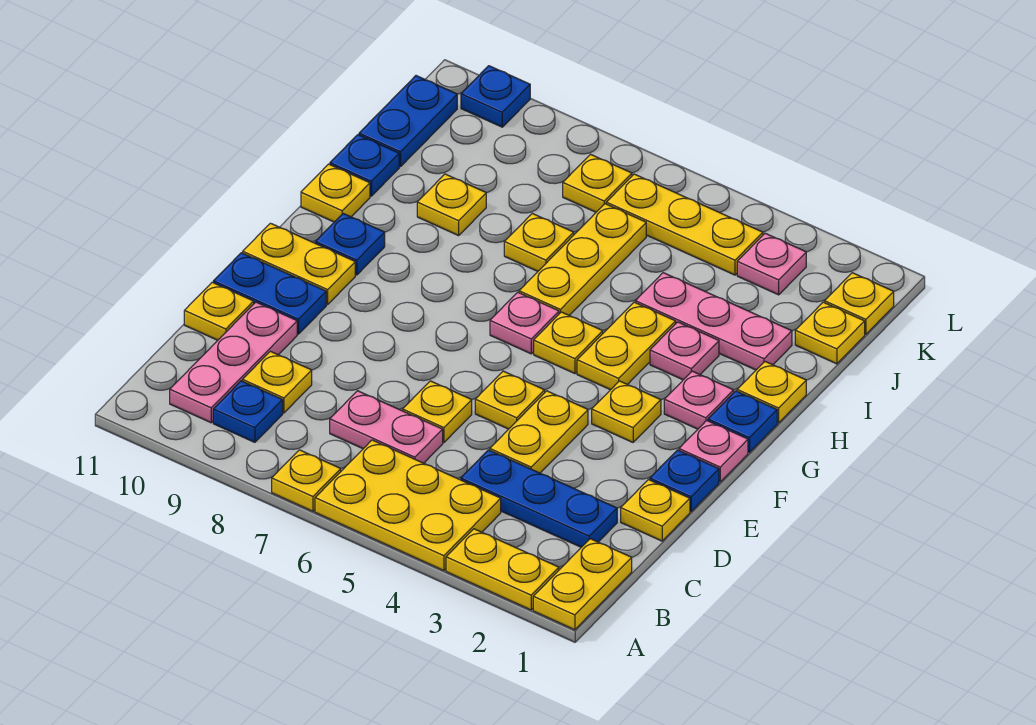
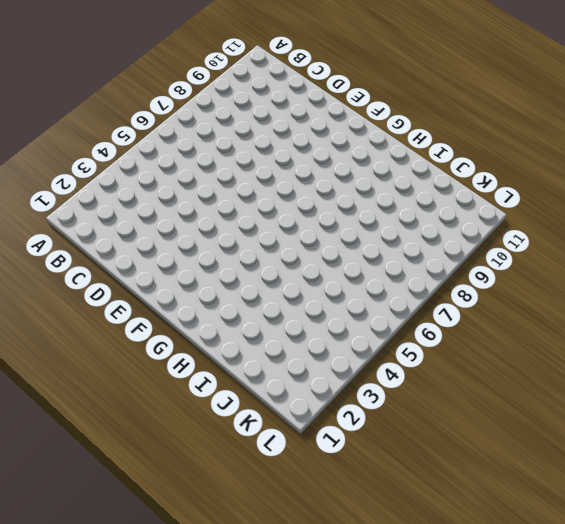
none -> yellow plate A1:B1 level 1
none -> yellow plate A2:A3 level 1
none -> yellow plate A4:B6 level 1
none -> yellow plate A7 level 1

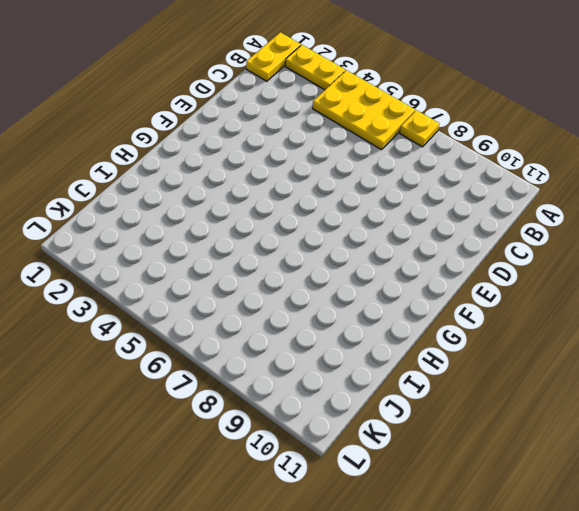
none -> blue plate B9 level 1
none -> pink plate B10:D10 level 1
none -> blue plate C2:C4 level 1
none -> pink plate C6:C7 level 1

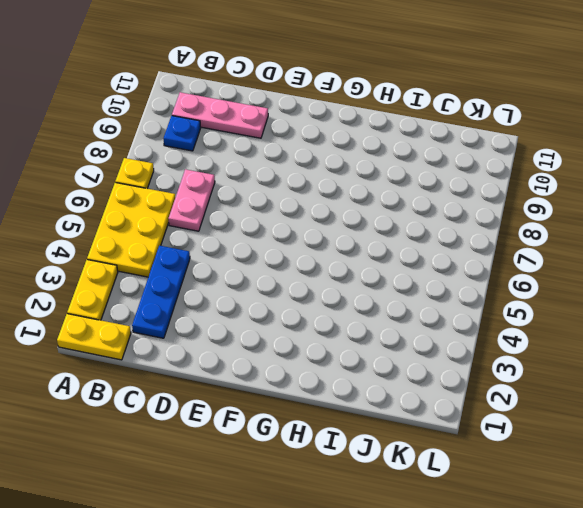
none -> yellow plate C9 level 1
none -> yellow plate D1 level 1
none -> yellow plate D4:E4 level 1
none -> yellow plate D6 level 1

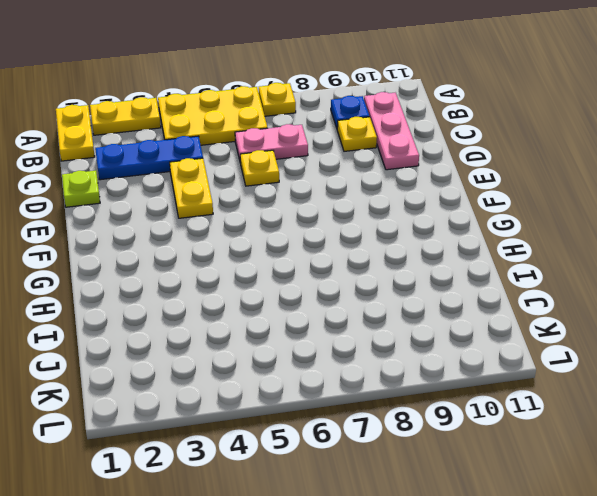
lime plate D1 level 1 -> yellow plate D1 level 1
none -> yellow plate D11 level 1
none -> blue plate E1 level 1
none -> yellow plate E5 level 1
none -> blue plate E10:E11 level 1

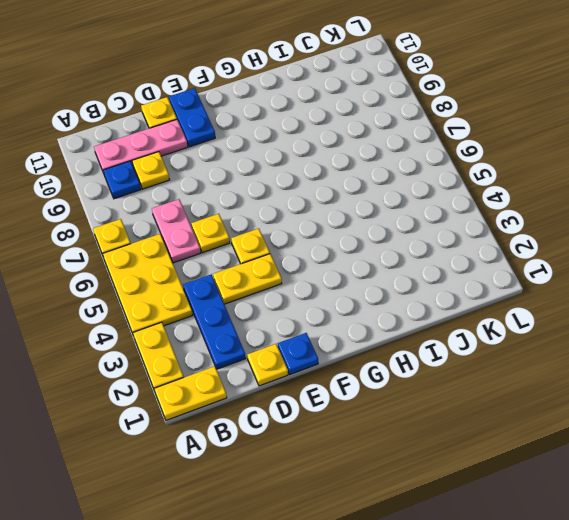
none -> pink plate F1 level 1
none -> yellow plate F3 level 1
none -> yellow plate F10:F11 level 1
none -> blue plate G1 level 1

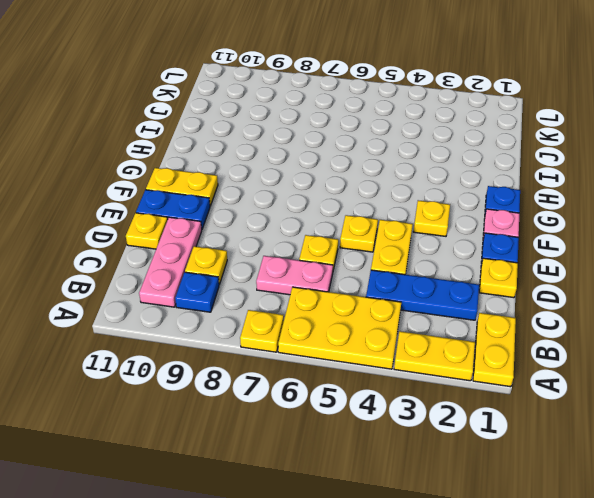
none -> pink plate G2 level 1
none -> yellow plate G4:H4 level 1
none -> yellow plate G5 level 1
none -> pink plate G6 level 1

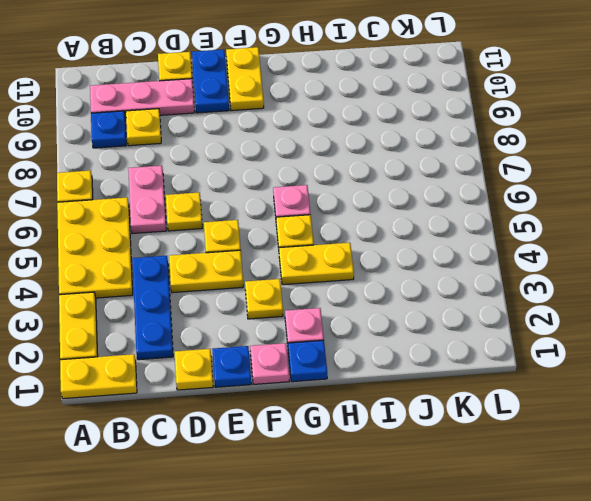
none -> blue plate G10 level 1
none -> yellow plate H1 level 1
none -> pink plate H3 level 1
none -> yellow plate H6:J6 level 1

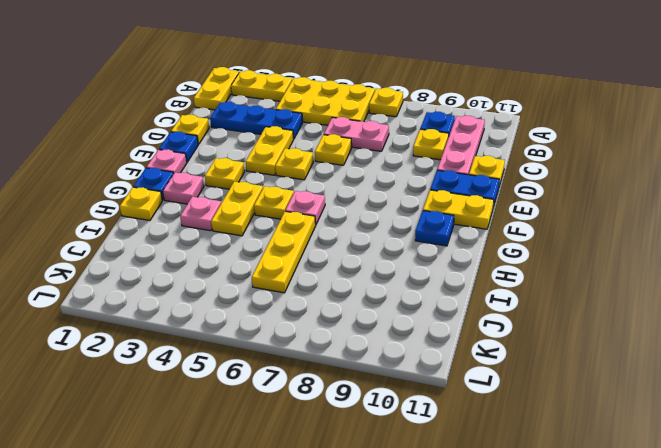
none -> yellow plate H11 level 1
none -> pink plate I2:I4 level 1
none -> yellow plate I7 level 1
none -> yellow plate I9 level 1

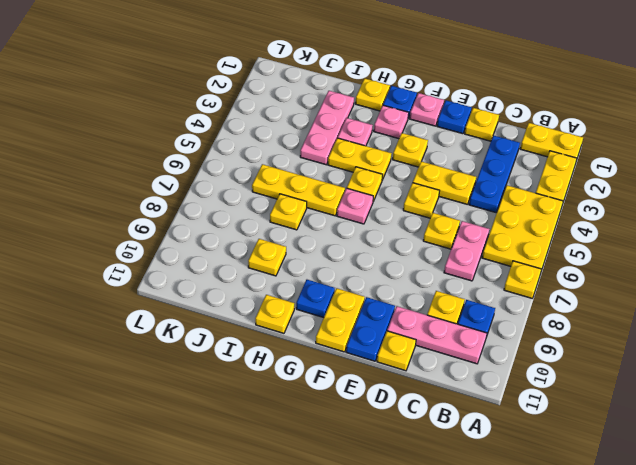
none -> blue plate I11 level 1
none -> yellow plate J1 level 1
none -> blue plate J11:K11 level 1
none -> yellow plate K1 level 1

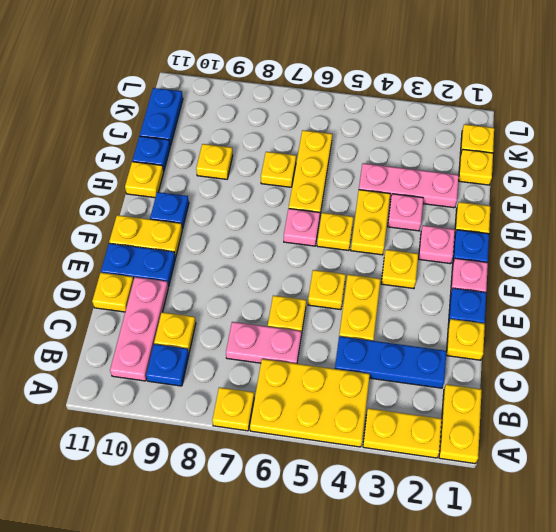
none -> pink plate K3 level 1
none -> yellow plate K4:K6 level 1
none -> yellow plate K7 level 1
none -> blue plate L10 level 1

